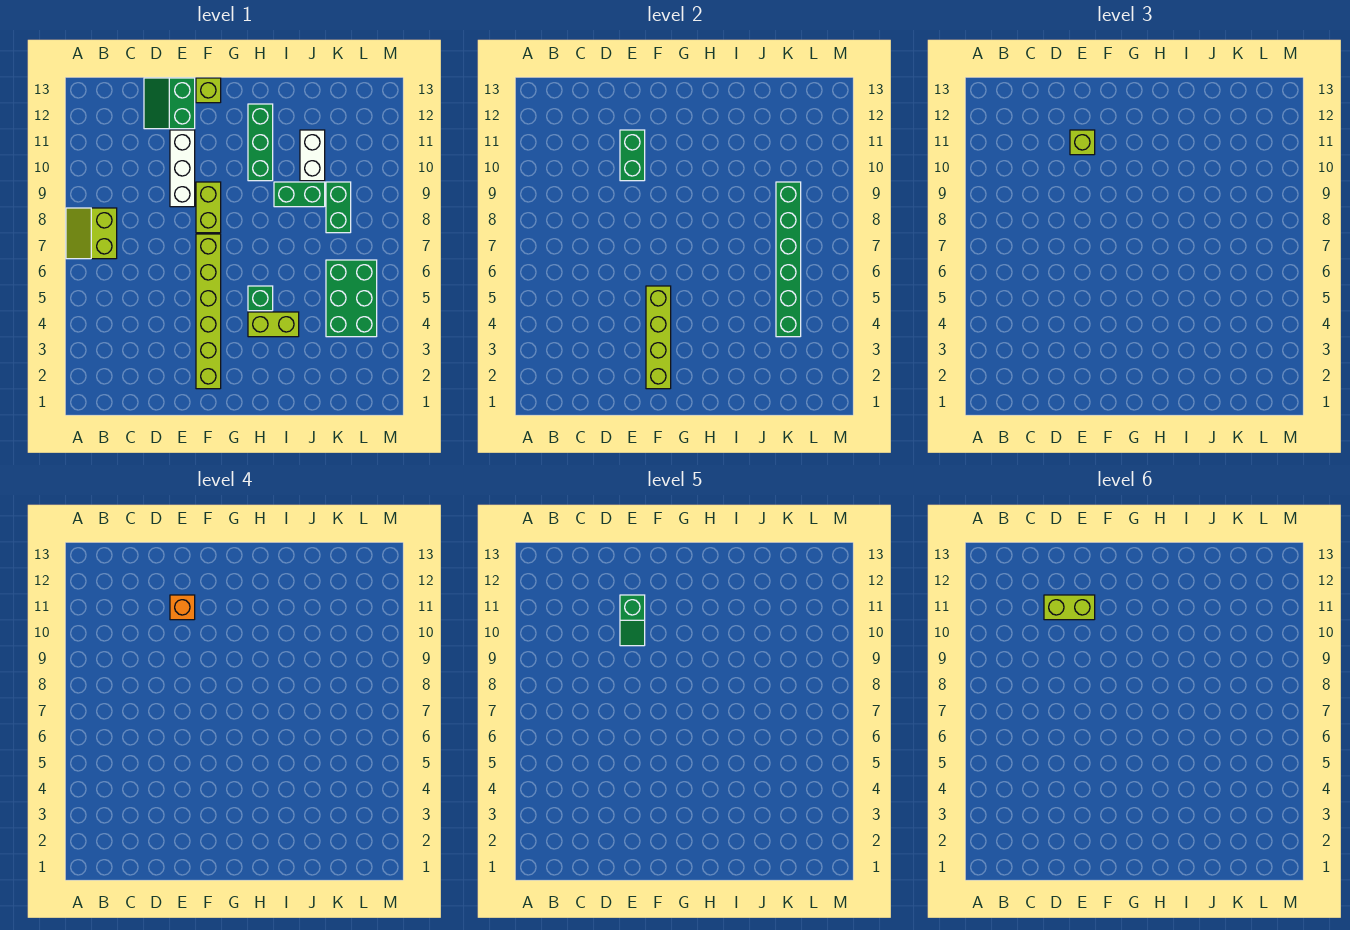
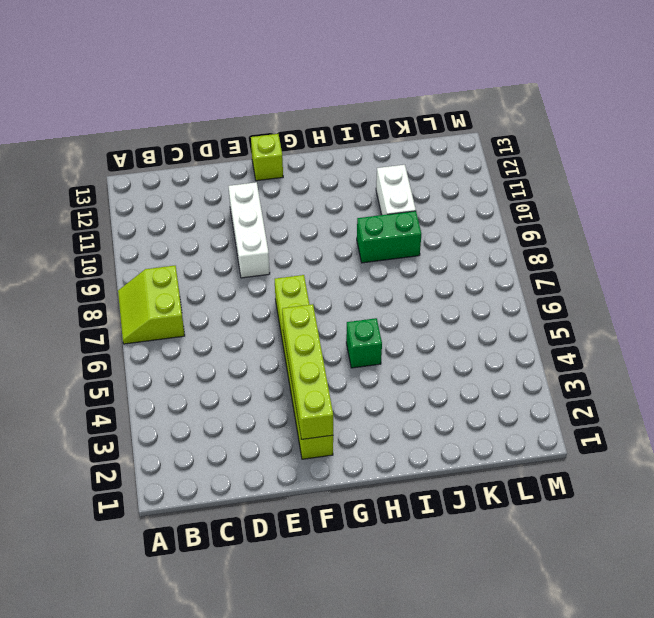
none -> green slope D12:E13 level 1 top E
none -> lime brick F8:F9 level 1
none -> lime brick H4:I4 level 1

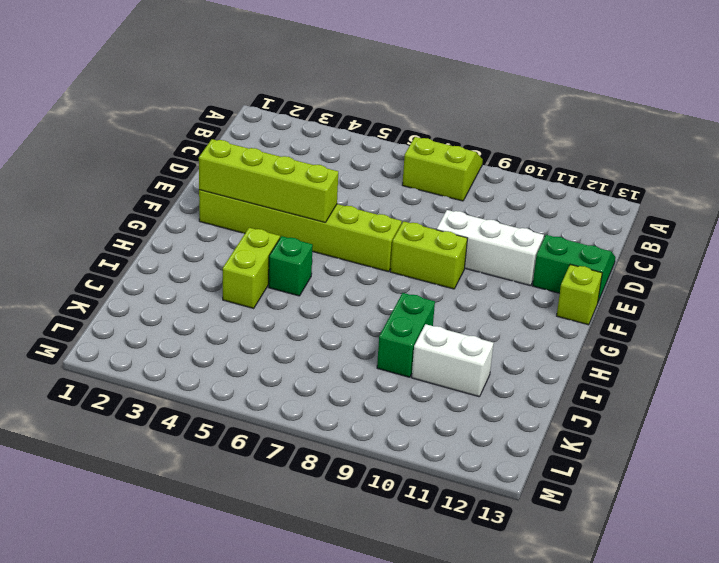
none -> green brick H10:H12 level 1
none -> green brick K4:L6 level 1
none -> green brick K8:K9 level 1

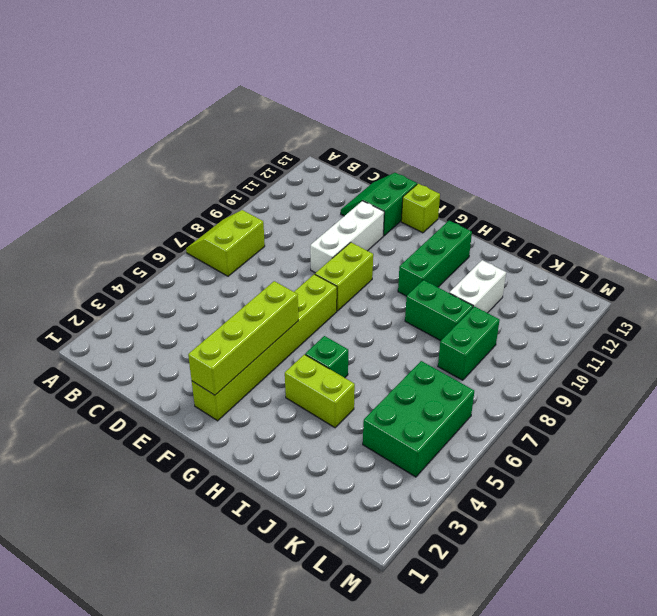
none -> green brick E10:E11 level 2
none -> green brick K4:K9 level 2
none -> lime brick E11 level 3

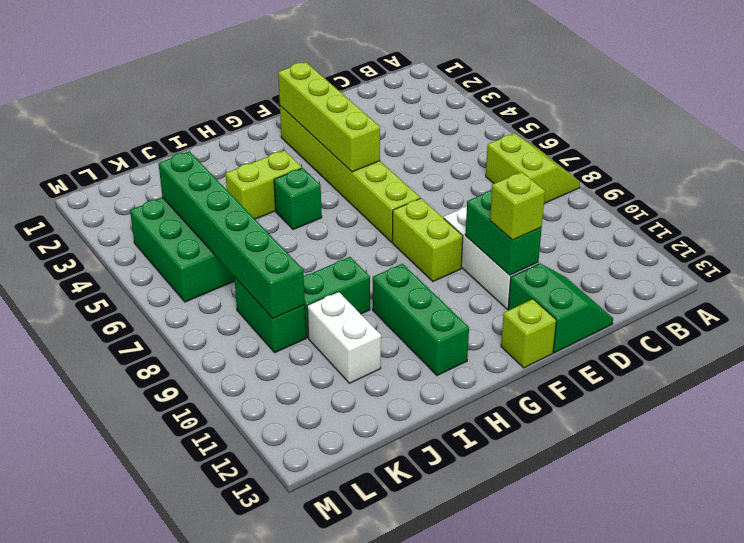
none -> orange brick E11 level 4
none -> green slope E10:E11 level 5 top 11
none -> lime brick D11:E11 level 6

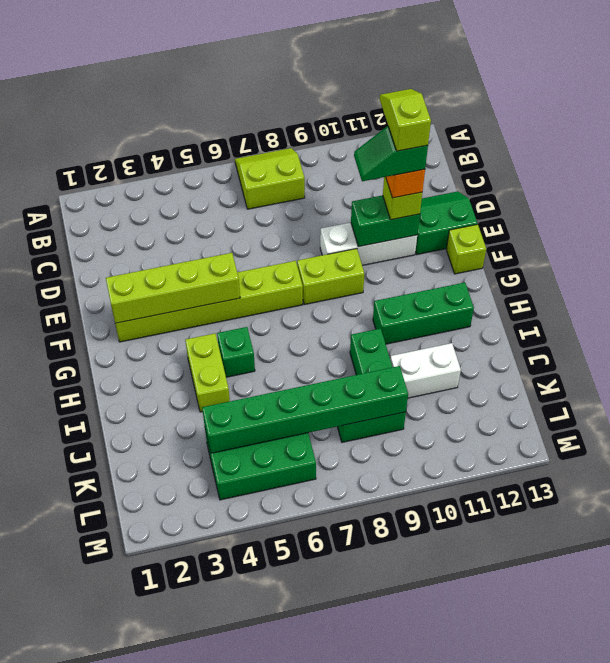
lime slope D11:E11 level 6 top E -> lime brick D11:E11 level 6

